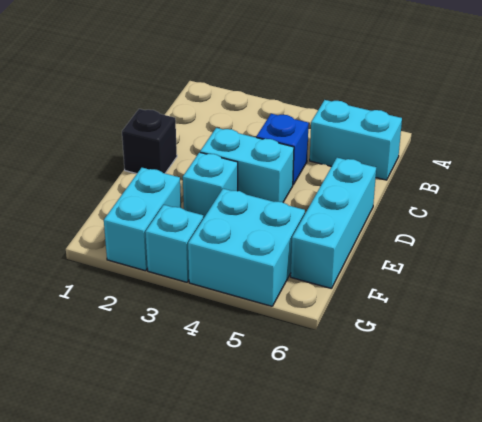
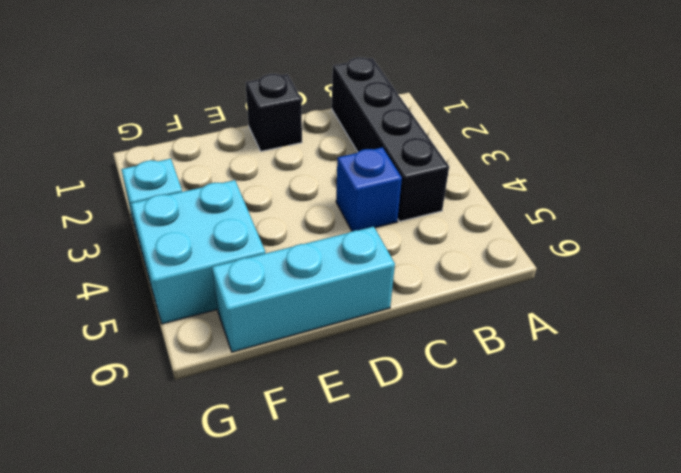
black brick B1:B4 level 1 -> none
none -> cyan brick B5:B6 level 1
none -> cyan brick D3:D4 level 1

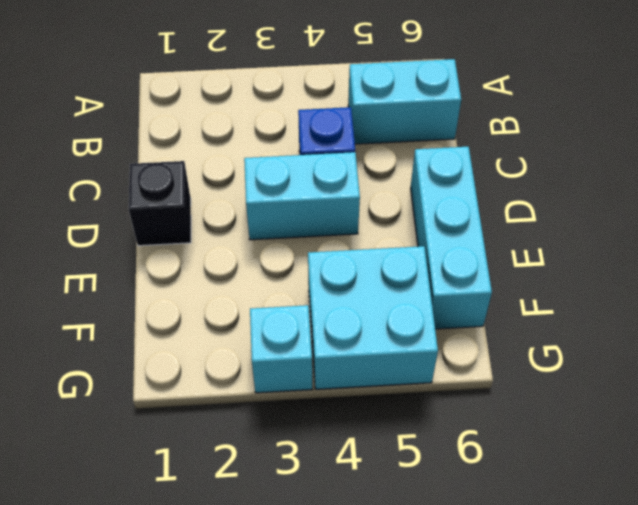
none -> cyan brick E3 level 1
none -> cyan brick F2:G2 level 1

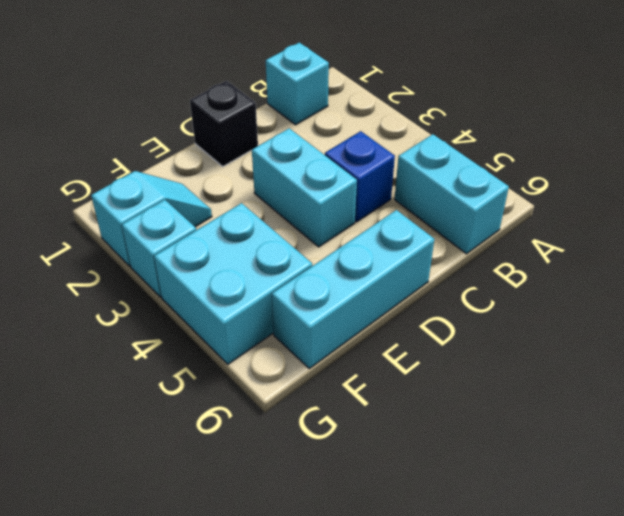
cyan brick B1 level 1 -> cyan brick E3 level 1
cyan slope F2:G2 level 1 top G -> cyan brick F2:G2 level 1

